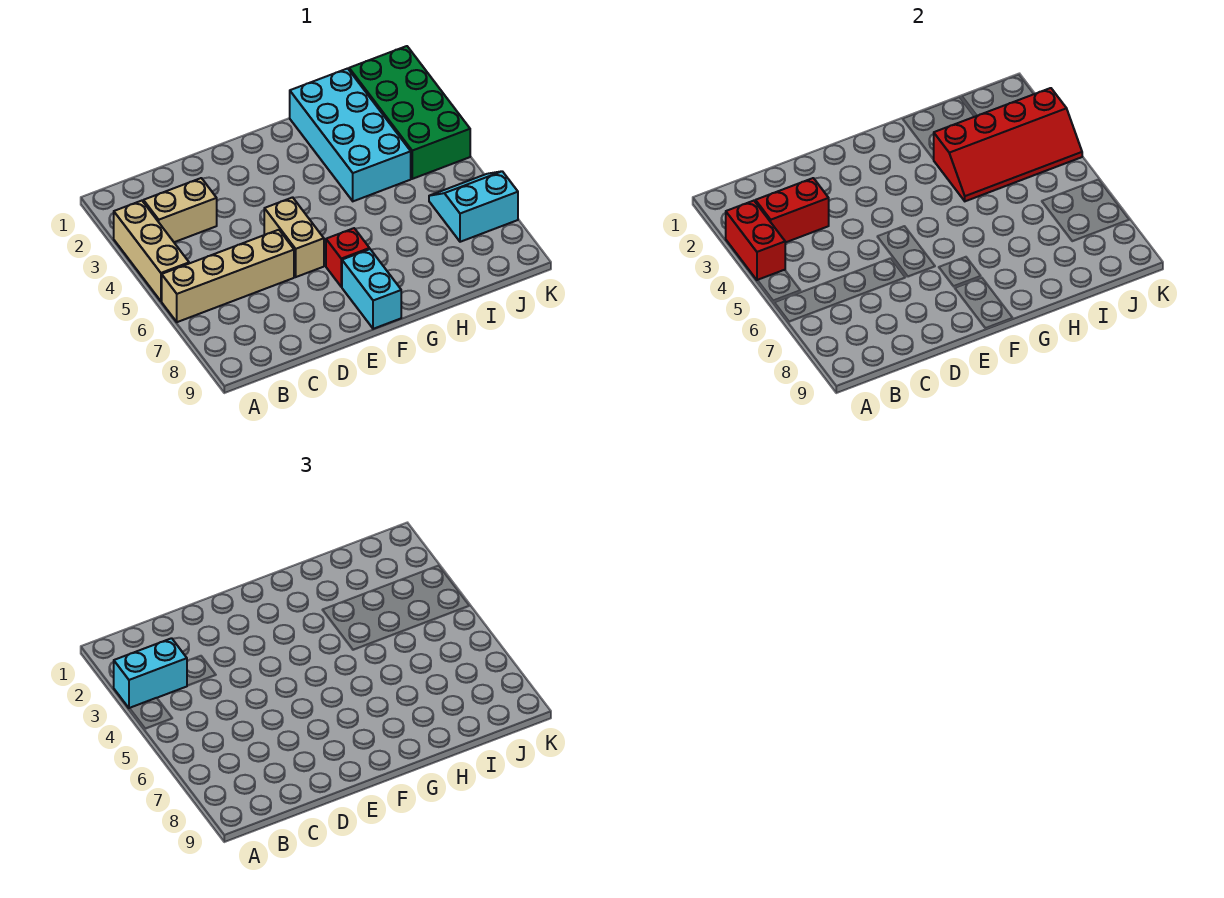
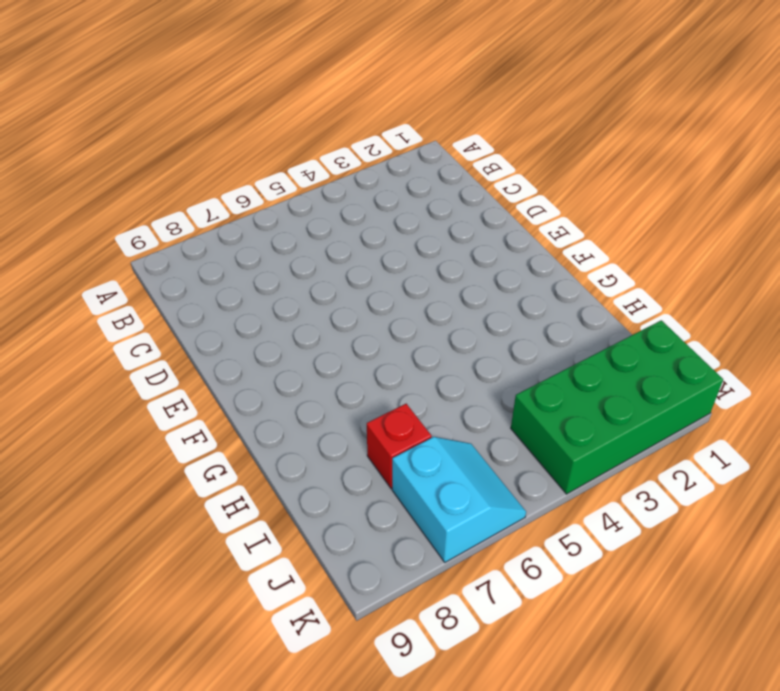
red brick I7 level 1 -> red brick F7 level 1
none -> tan brick A3:A5 level 1
none -> tan brick A6:D6 level 1
none -> tan brick B3:C3 level 1

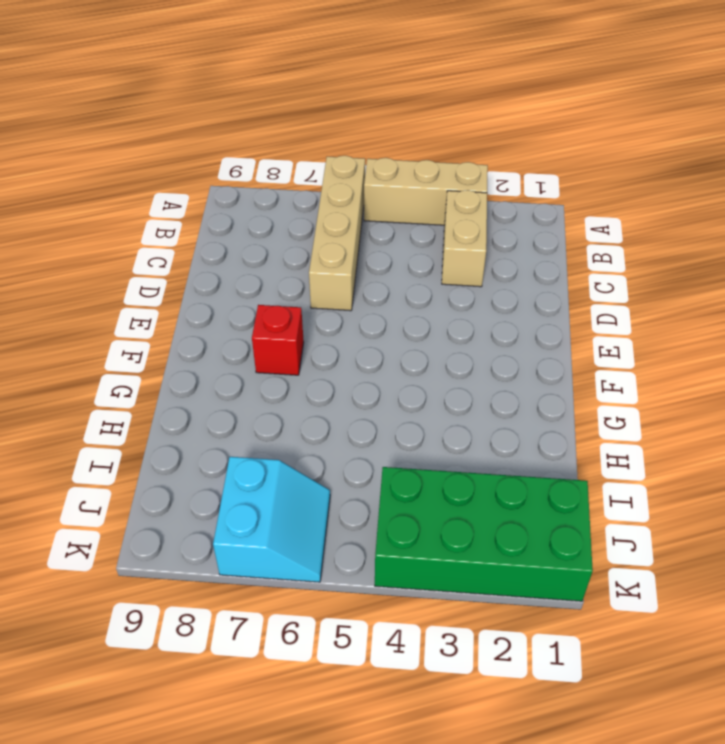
none -> tan brick E5:E6 level 1
none -> cyan brick F8:F9 level 1
none -> cyan brick H1:I4 level 1

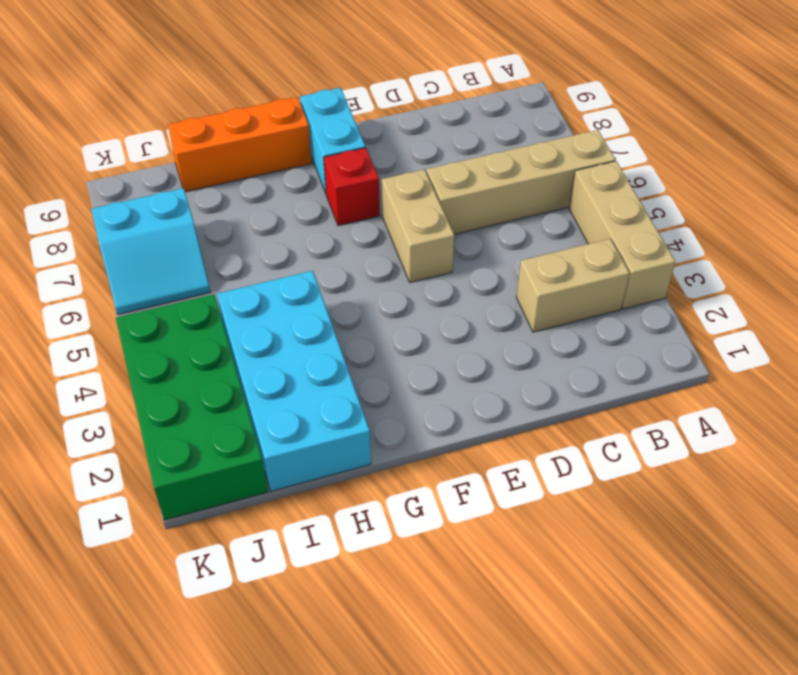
orange brick G9:I9 level 1 -> none
none -> red brick A3:A4 level 2
none -> red brick B3:C3 level 2
none -> red slope H3:K4 level 2 top 3

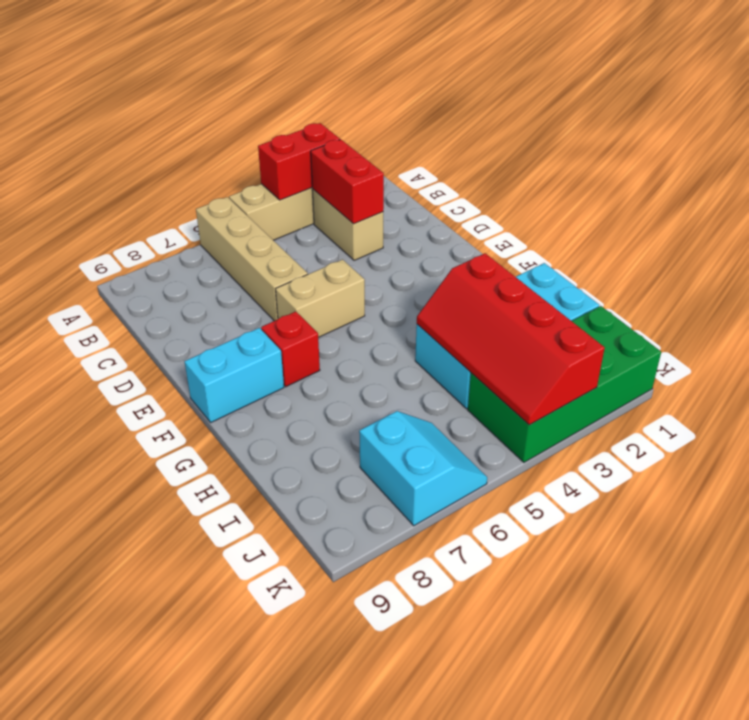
none -> cyan brick A3:B3 level 3

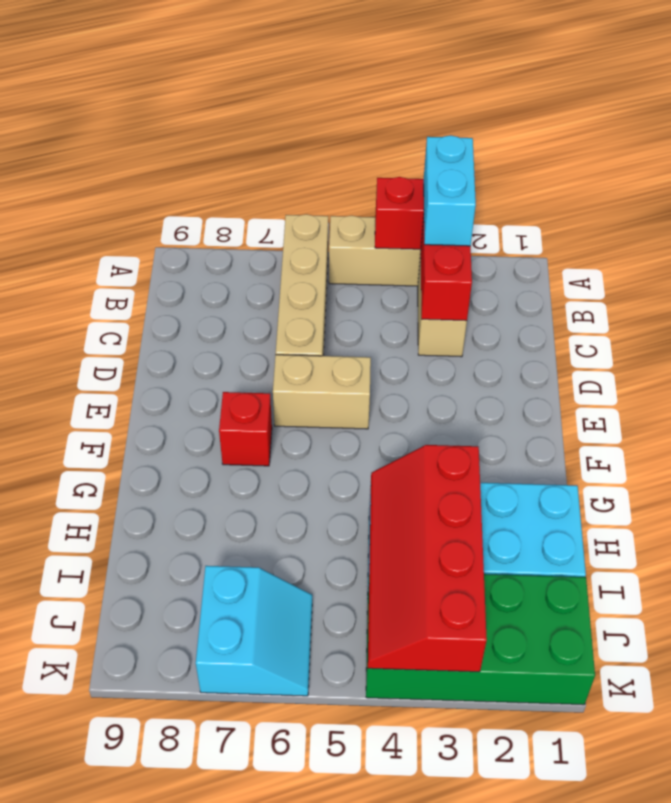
none -> cyan brick F8:F9 level 1

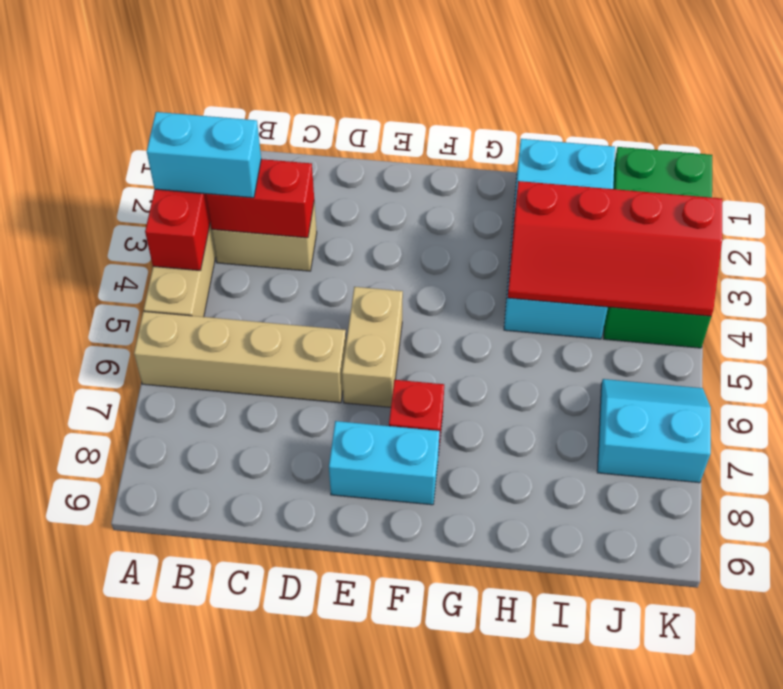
cyan brick E8:F8 level 1 -> cyan brick F8:F9 level 1

